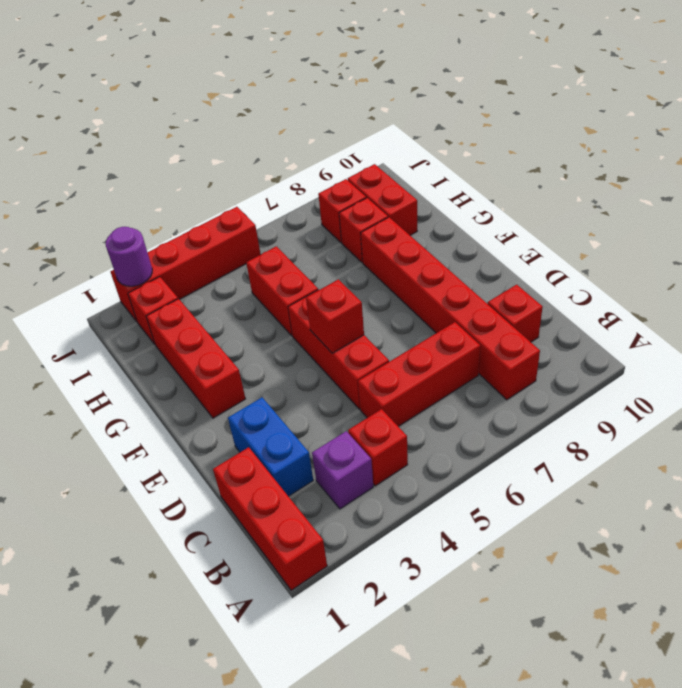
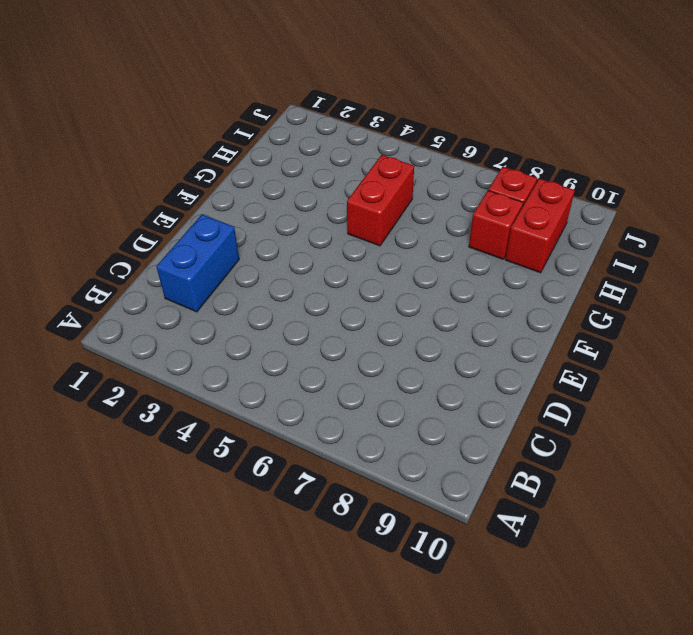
none -> red brick A1:C1 level 1
none -> purple brick B3 level 1
none -> red brick B4 level 1

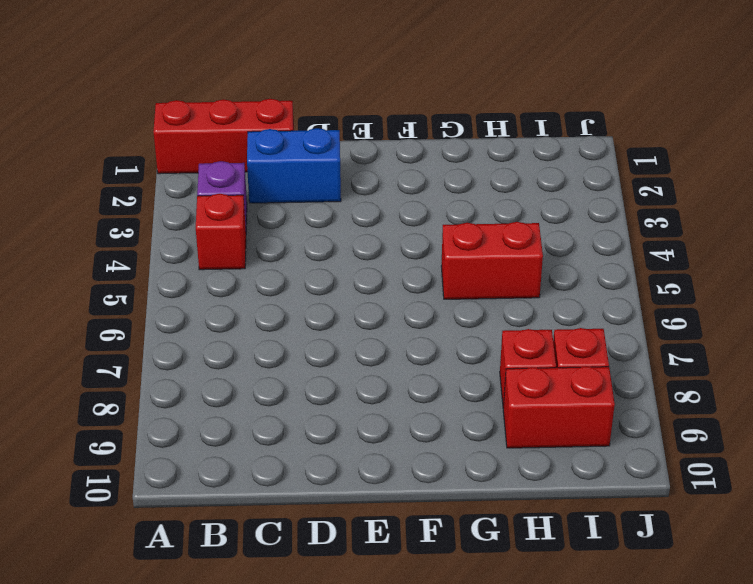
none -> red brick B8:G8 level 1
none -> red brick C5:C7 level 1
none -> red brick C9 level 1

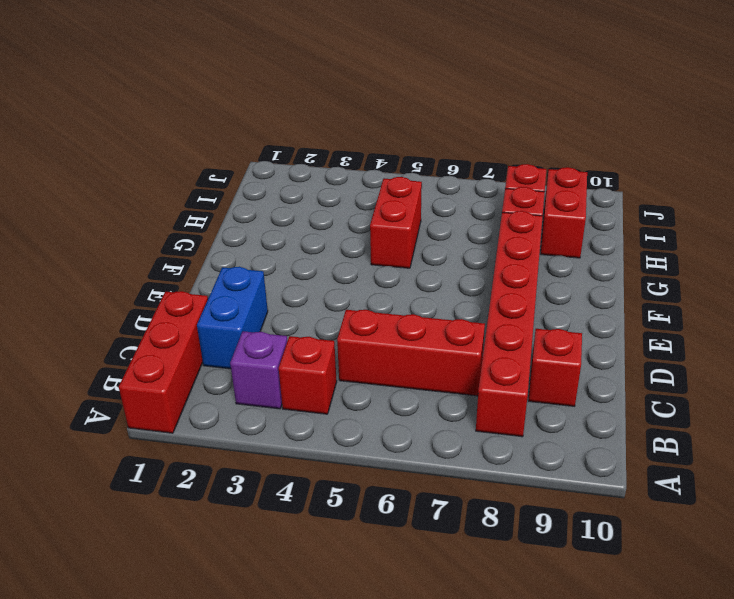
none -> red brick D5:F5 level 1
none -> red brick F2:H2 level 1
none -> red brick I2 level 1

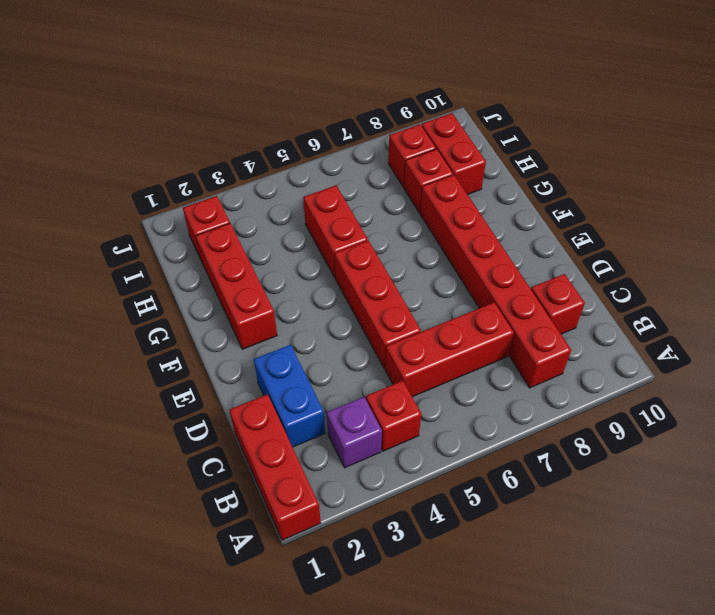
none -> red brick J2:J5 level 1
none -> red brick E5 level 2
none -> purple round brick J2 level 2

